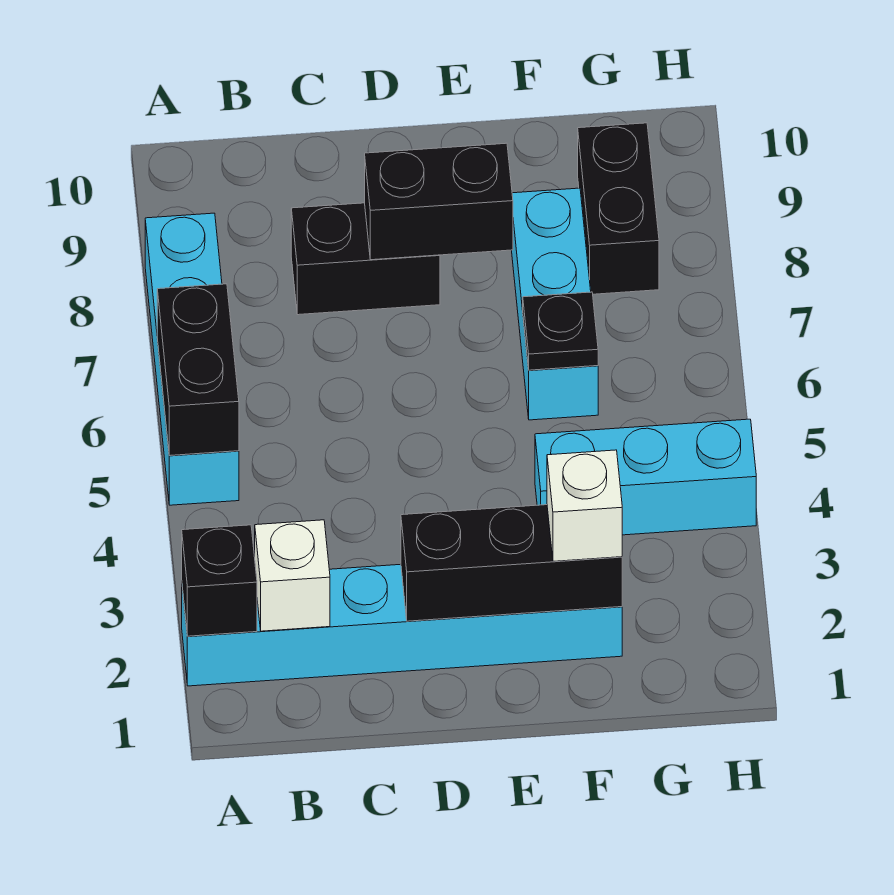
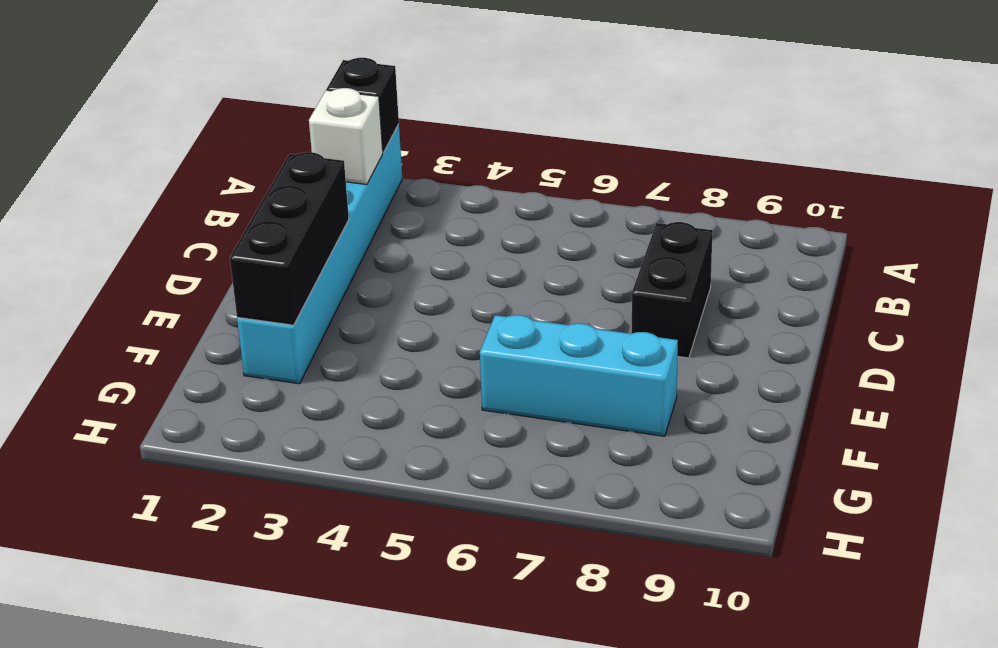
none -> cyan brick A5:A8 level 1
none -> cyan brick F4:H4 level 1
none -> black brick G8:G9 level 1

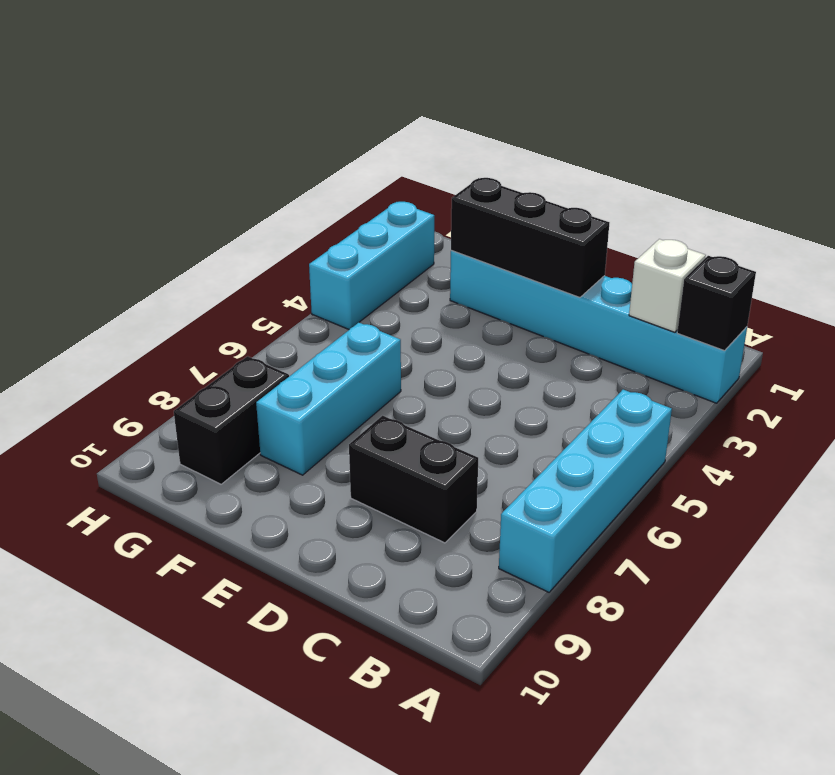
cyan brick H2:H4 level 1 -> cyan brick F4:H4 level 1
none -> black brick A5:A6 level 2
none -> black brick D8:E8 level 2
none -> black plate F6 level 2

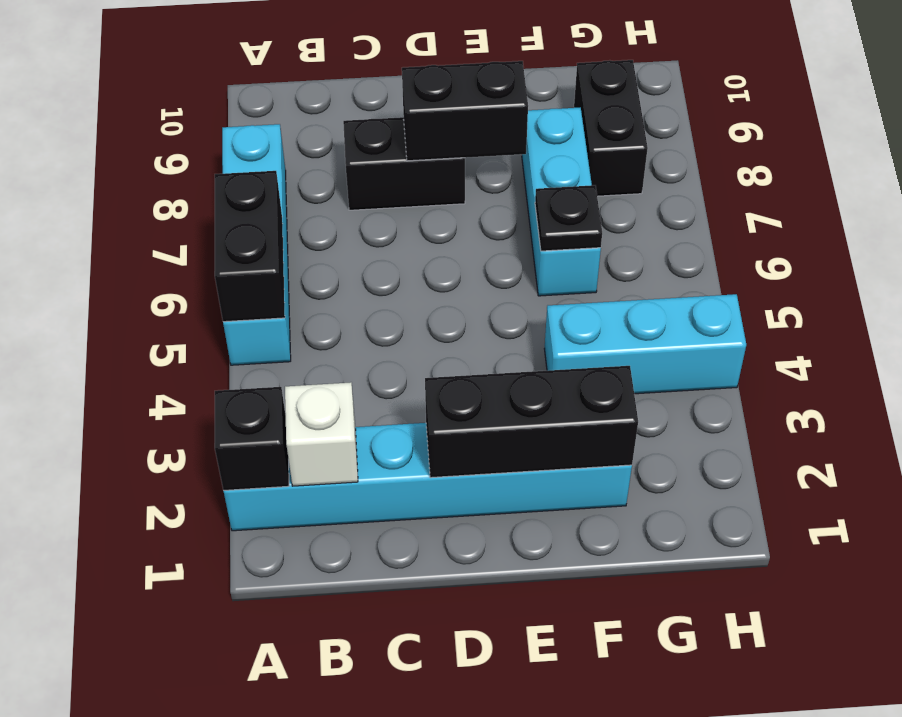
none -> white brick F2 level 3

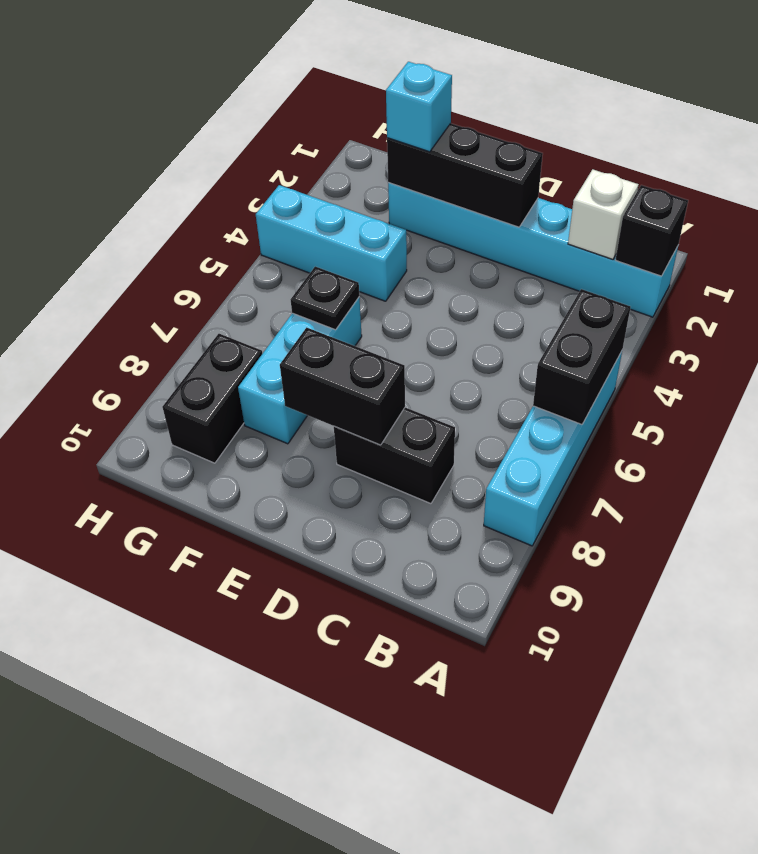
cyan brick F2 level 3 -> white brick F2 level 3

